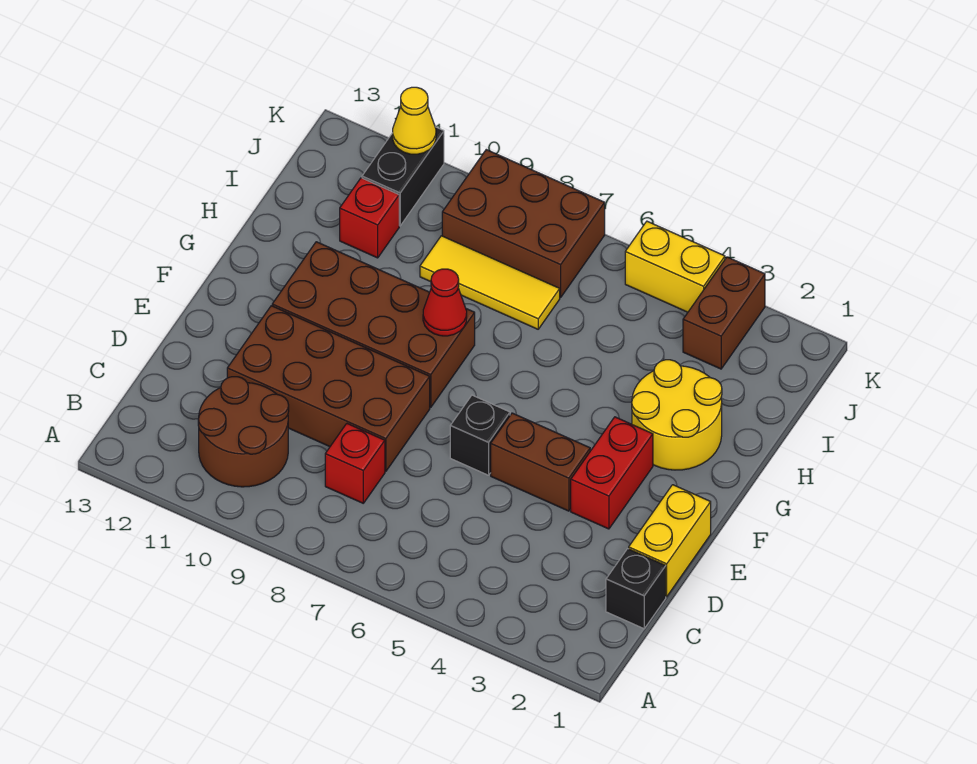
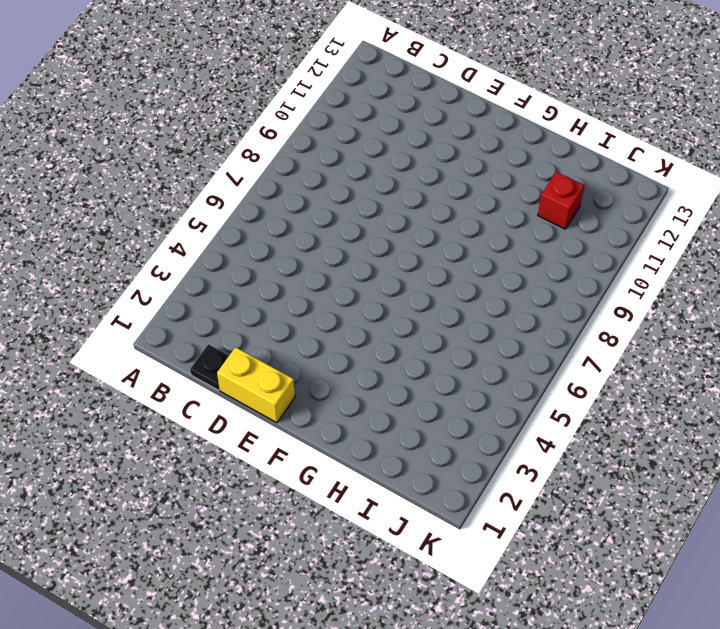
black plate C1 level 1 -> black brick C1 level 1
none -> brown round brick B10:C11 level 1
none -> red brick C8 level 1
none -> brown brick D8:E11 level 1

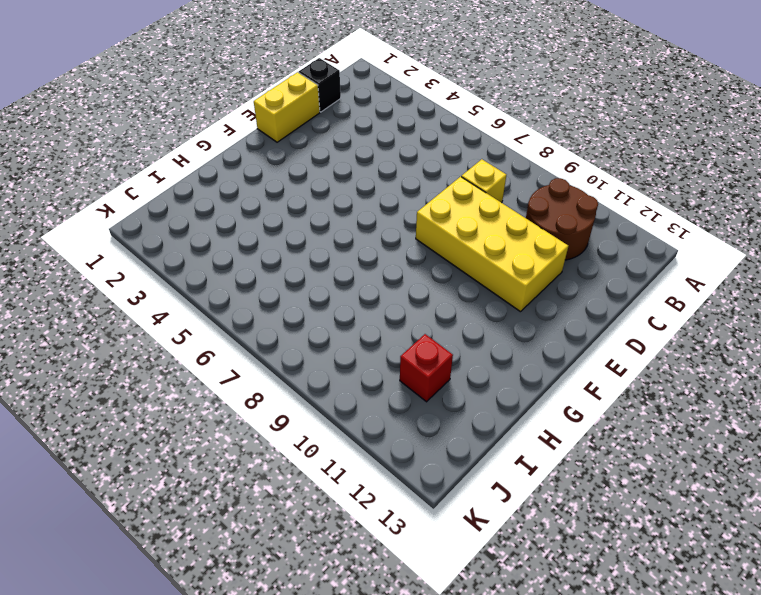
yellow brick C8 level 1 -> red brick C8 level 1
yellow brick D8:E11 level 1 -> brown brick D8:E11 level 1
none -> red brick E3:F3 level 1
none -> brown brick E4:E5 level 1
none -> black brick E6 level 1

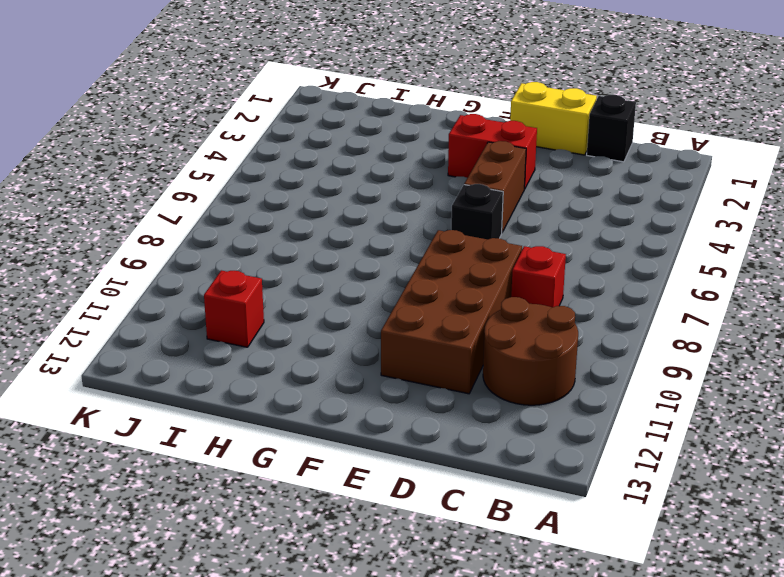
none -> brown brick F8:G11 level 1
none -> yellow round brick G2:H3 level 1
none -> yellow tile I7:I9 level 1

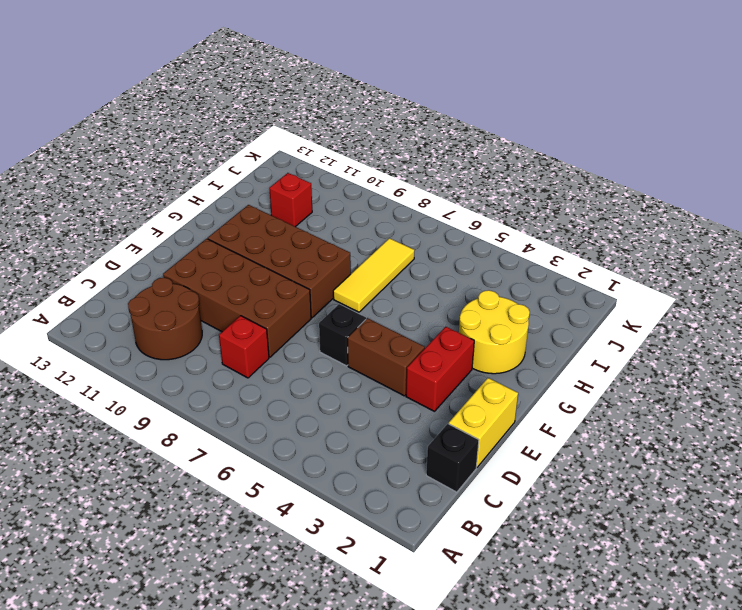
yellow tile G7:I7 level 1 -> yellow tile I7:I9 level 1
none -> brown brick J3:K3 level 1
none -> brown brick J7:K9 level 1
none -> black brick J11:K11 level 1

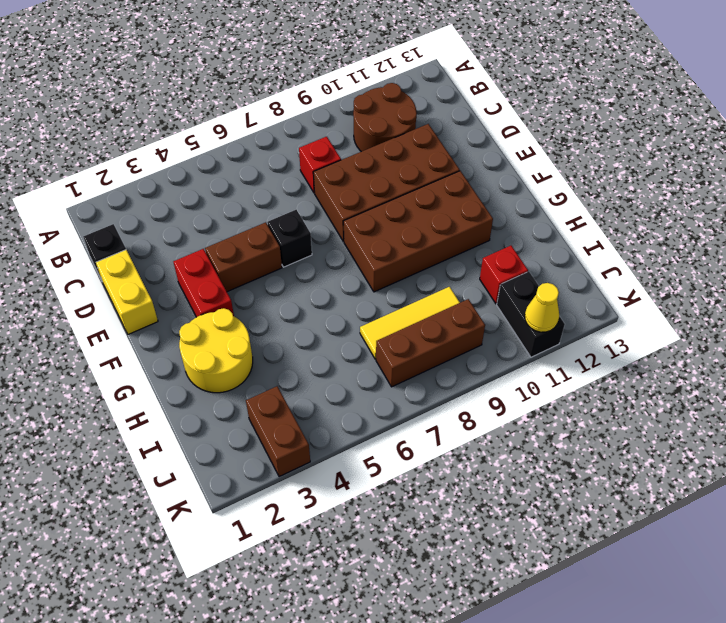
brown brick J7:J9 level 1 -> brown brick J7:K9 level 1
none -> yellow brick K4:K5 level 1
none -> red cone G8 level 2

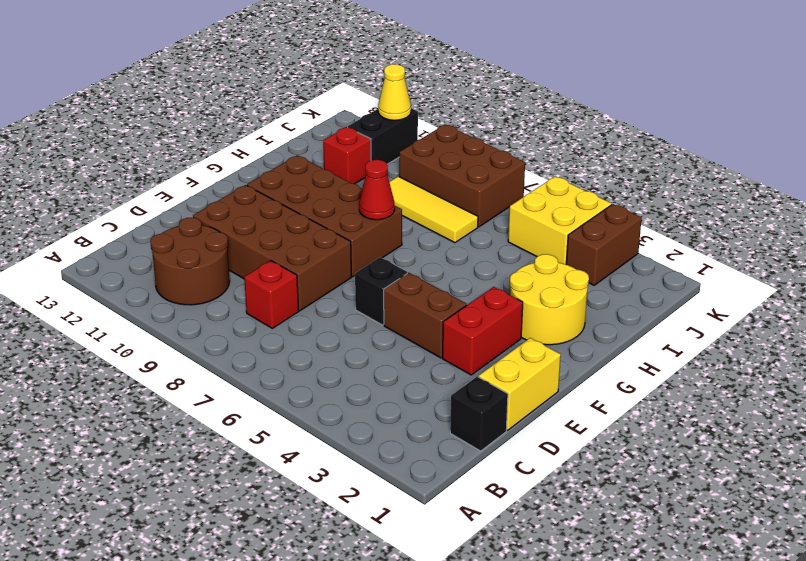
yellow brick J4:K5 level 1 -> yellow brick K4:K5 level 1

